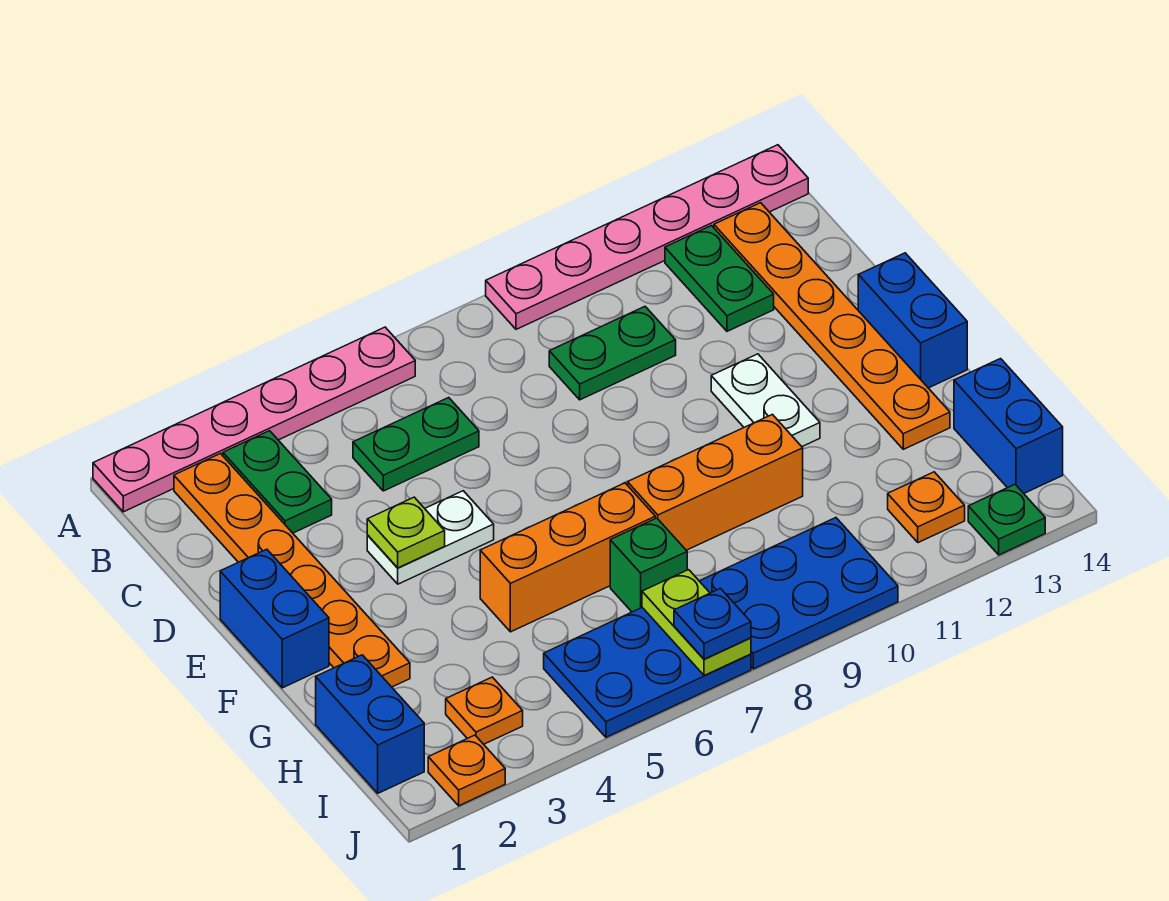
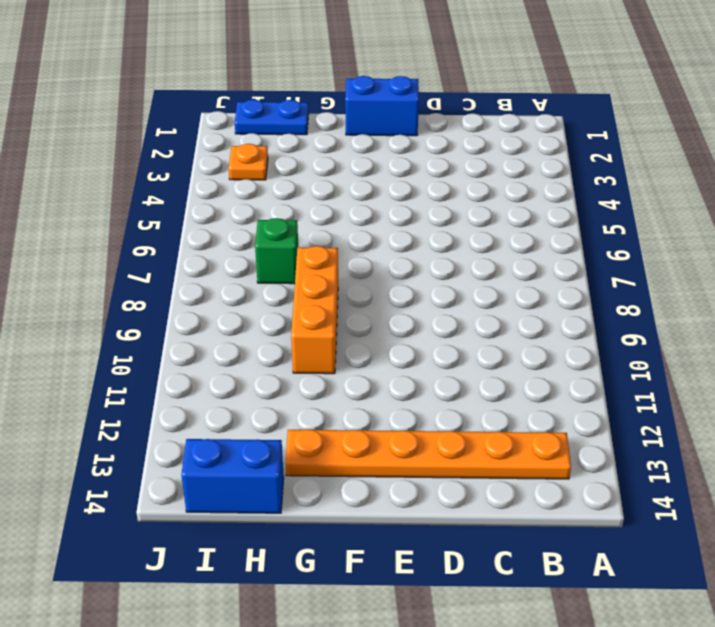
blue plate H1:I1 level 1 -> blue brick H1:I1 level 1
none -> pink plate A1:A6 level 1
none -> pink plate A9:A14 level 1
none -> orange plate B2:G2 level 1

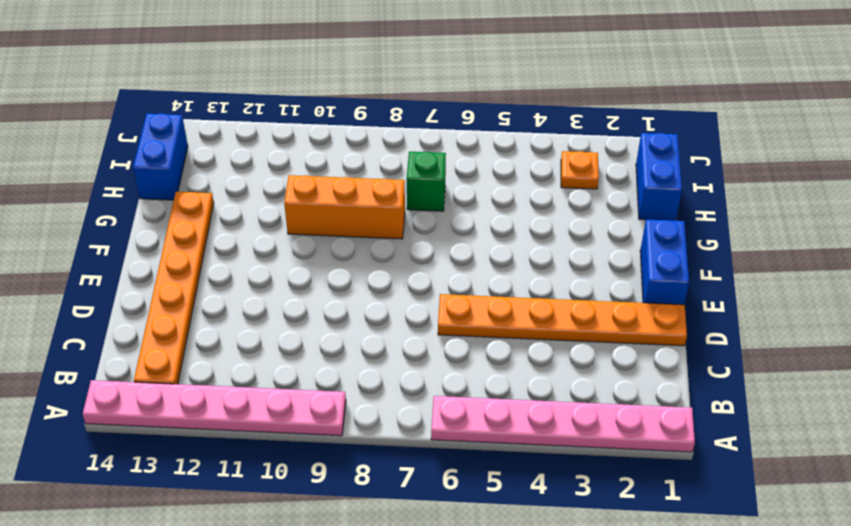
orange plate D1:D6 level 1 -> orange plate B2:G2 level 1
none -> green plate B3:C3 level 1
none -> green plate B12:C12 level 1
none -> green plate C5:C6 level 1

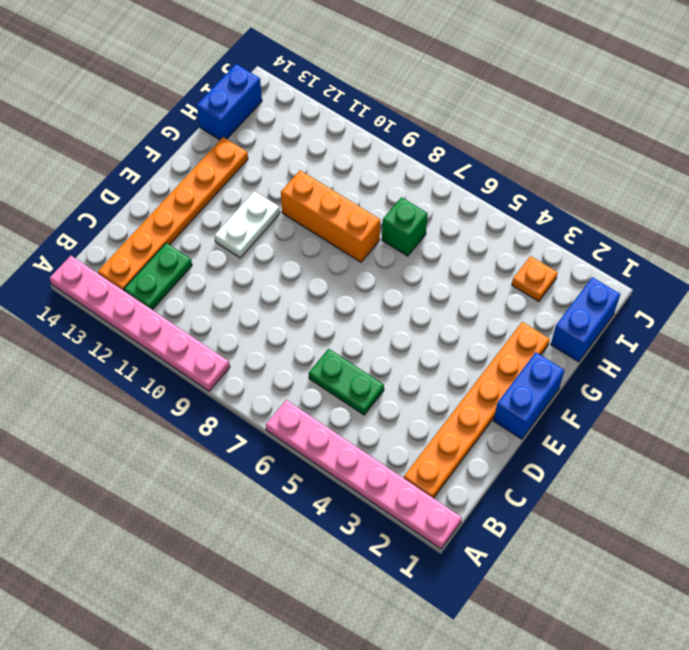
none -> green plate B3:C3 level 1
none -> green plate C9:C10 level 1
none -> white plate E4:E5 level 1

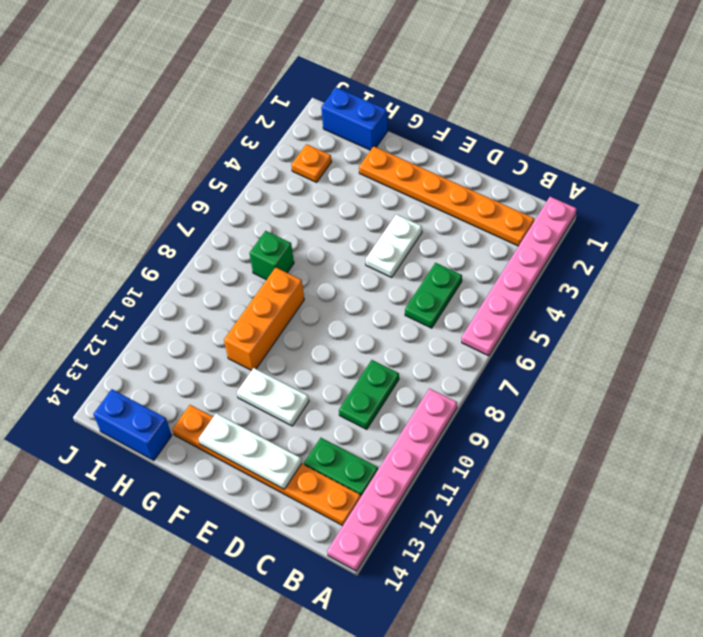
white plate D13:F13 level 2 -> none
none -> green plate B3:C3 level 1
none -> blue brick E1:F1 level 1
none -> blue brick E14:F14 level 1

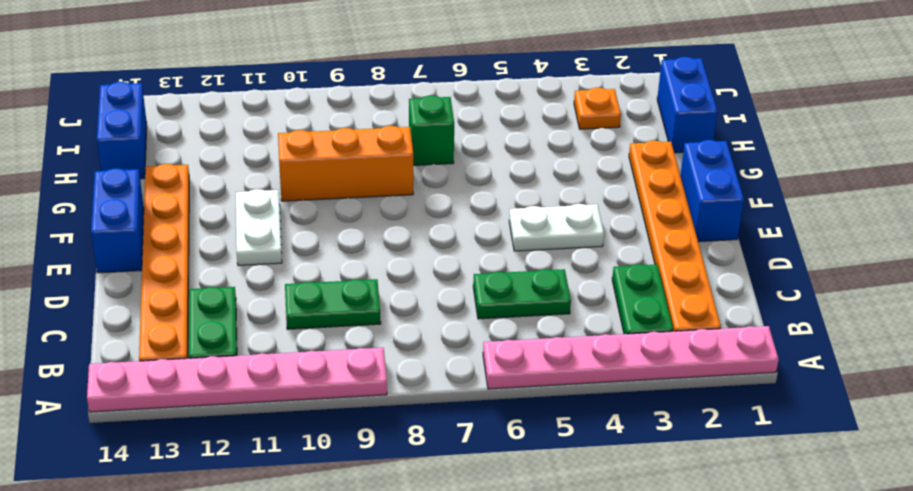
none -> orange brick G5:G7 level 1
none -> blue plate I5:J7 level 1
none -> blue plate I8:J10 level 1

